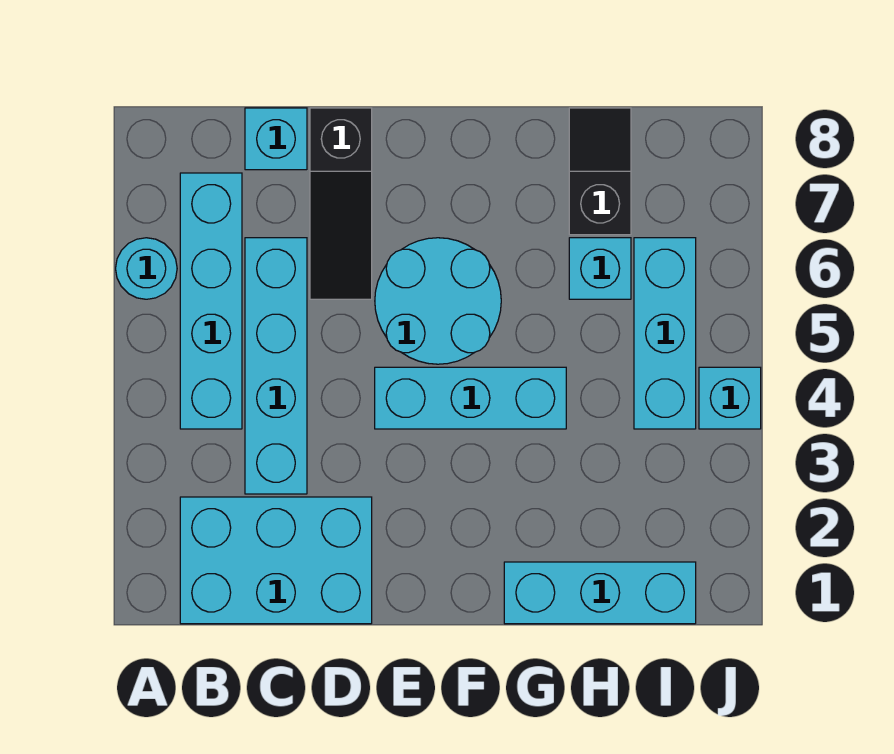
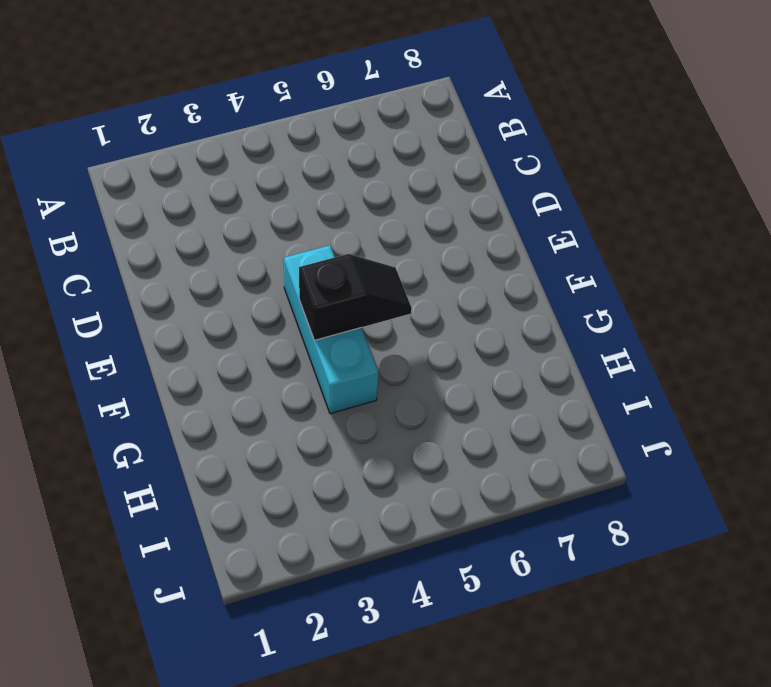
black slope F4:F5 level 2 top 4 -> black slope H7:H8 level 1 top 7
none -> cyan round brick A6 level 1
none -> cyan brick B1:D2 level 1
none -> cyan brick B4:B7 level 1

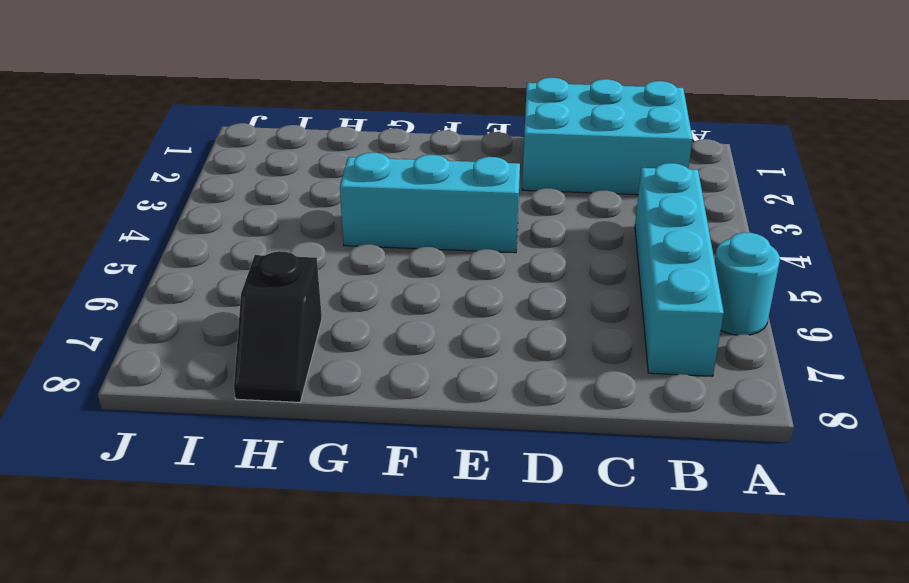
none -> cyan brick C3:C6 level 1
none -> cyan brick C8 level 1
none -> black slope D6:D8 level 1 top 8

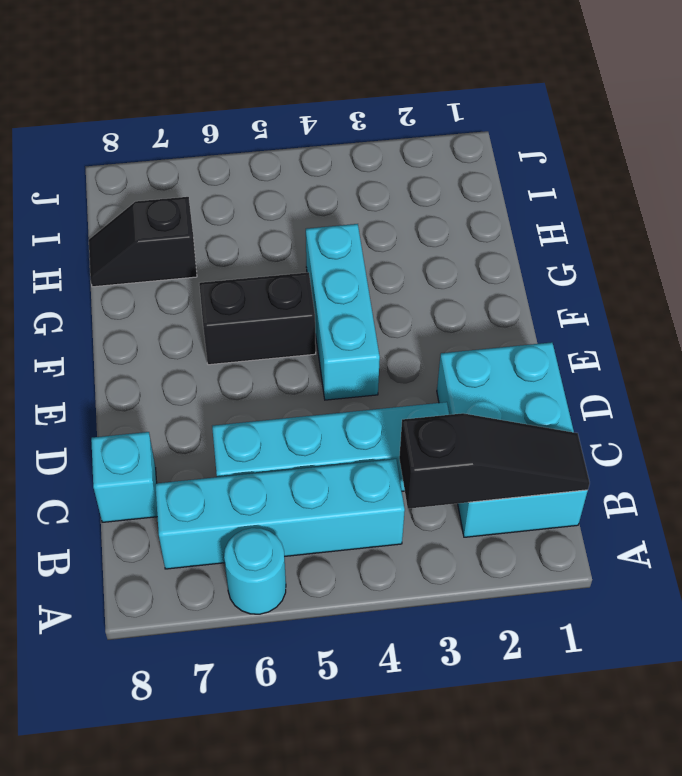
black slope B1:B3 level 2 top 3 -> black slope D6:D8 level 1 top 8
black brick F5:F6 level 1 -> cyan round brick E5:F6 level 1
none -> cyan brick G1:I1 level 1
none -> cyan brick H6 level 1
none -> cyan brick I4:I6 level 1

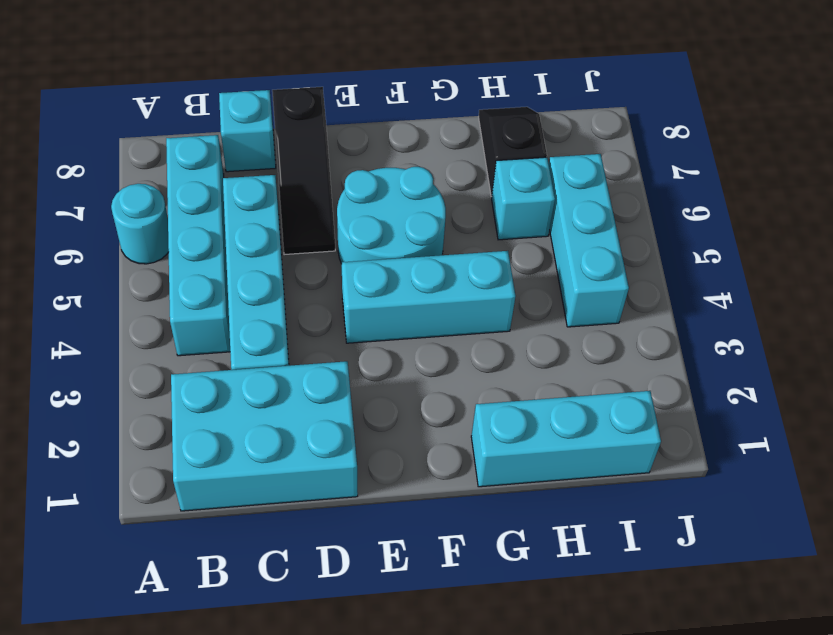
none -> cyan brick J4 level 1

